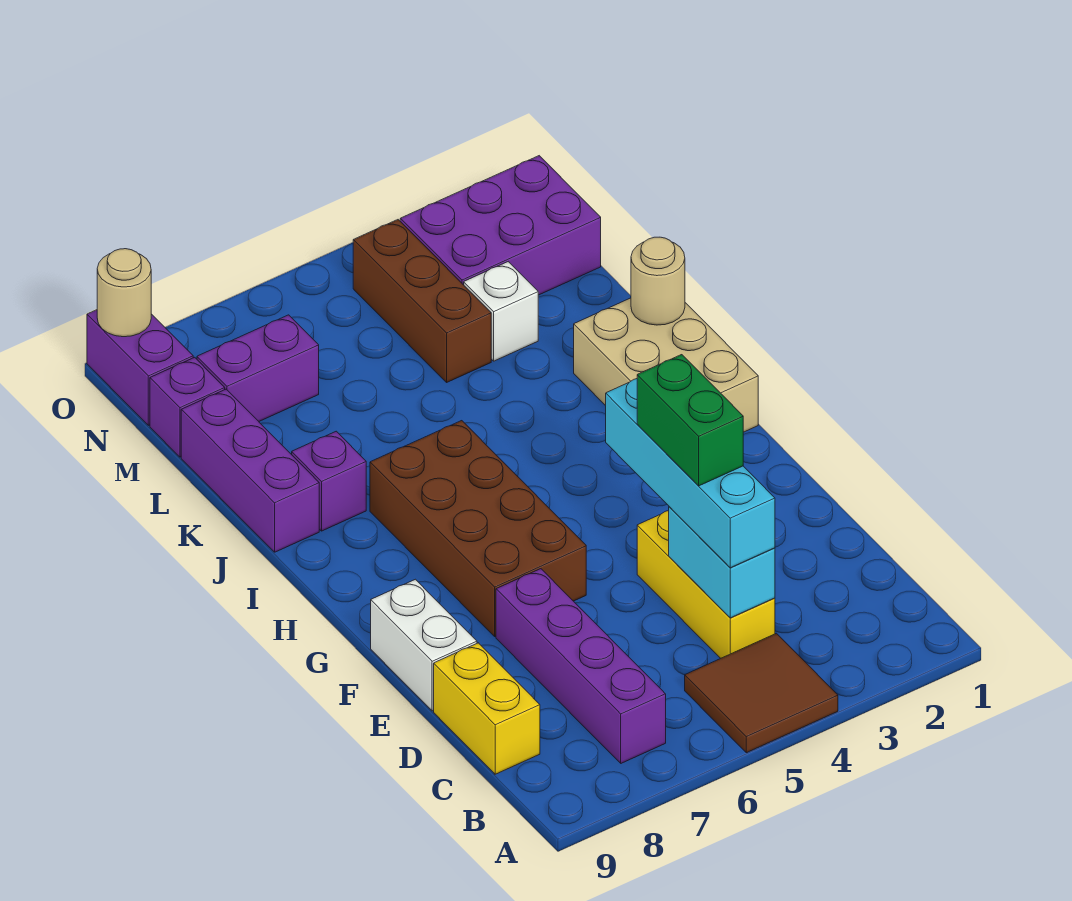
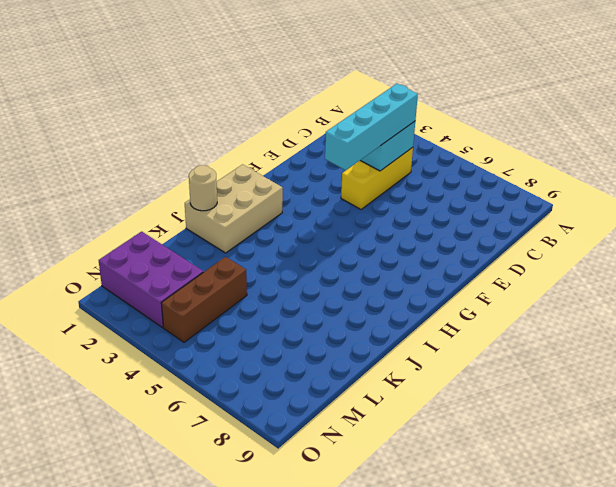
none -> brown tile A4:B5 level 1
none -> purple brick B7:E7 level 1
none -> yellow brick C9:D9 level 1

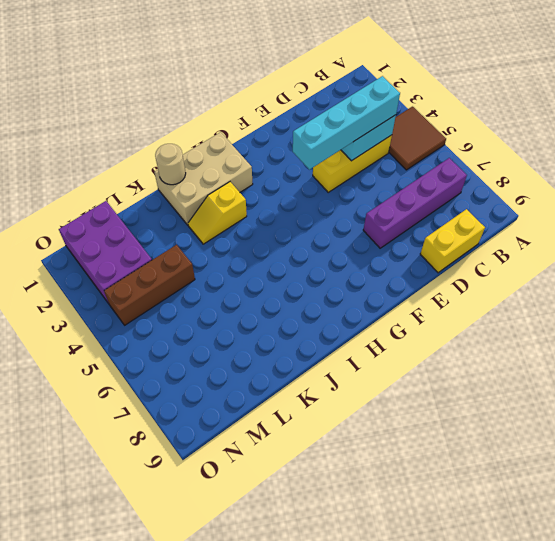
yellow slope I3:J3 level 1 top I -> none
none -> white brick E9:F9 level 1
none -> brown brick F6:I7 level 1
none -> purple brick J8 level 1

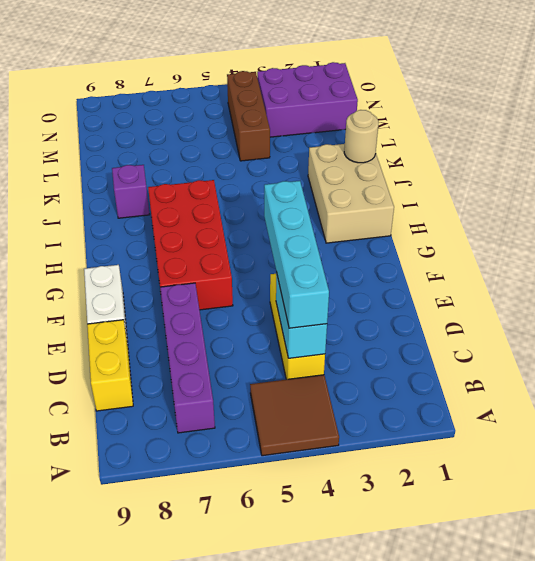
red brick F6:I7 level 1 -> brown brick F6:I7 level 1
none -> purple brick J9:L9 level 1
none -> white brick L3 level 1
none -> purple brick M7:M8 level 1

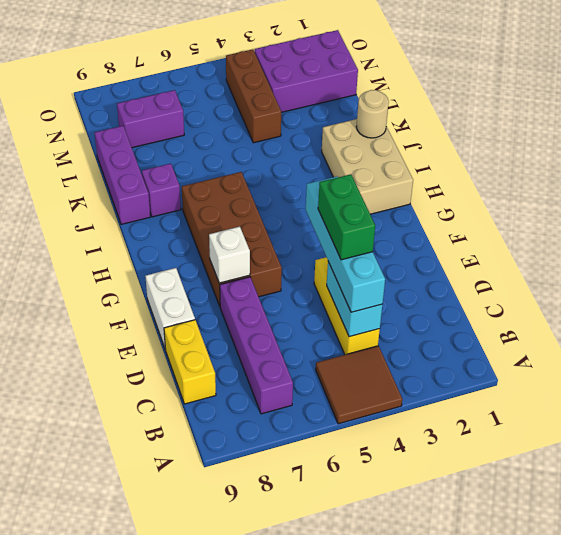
white brick F7 level 2 -> white brick L3 level 1
none -> purple brick M9 level 1
none -> purple brick N9:O9 level 1
none -> tan round brick O9 level 2

